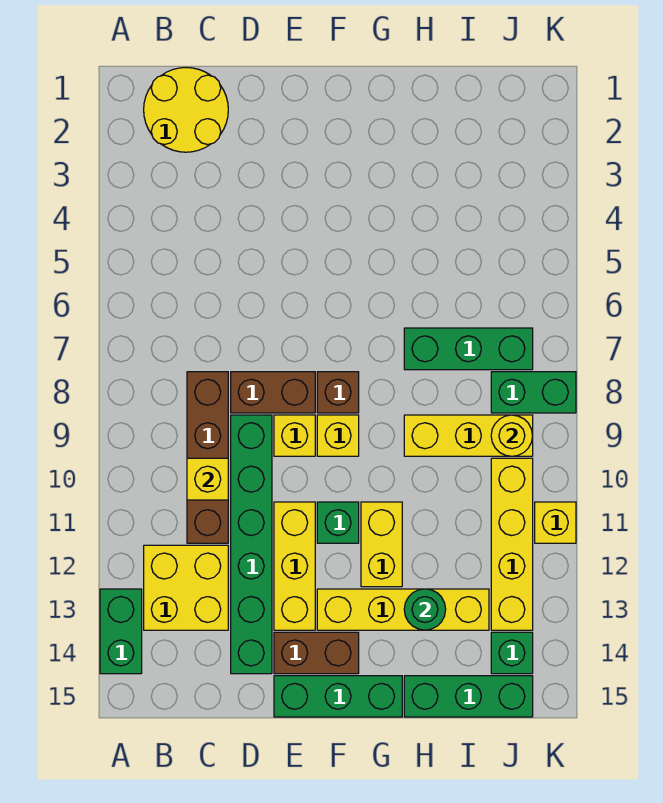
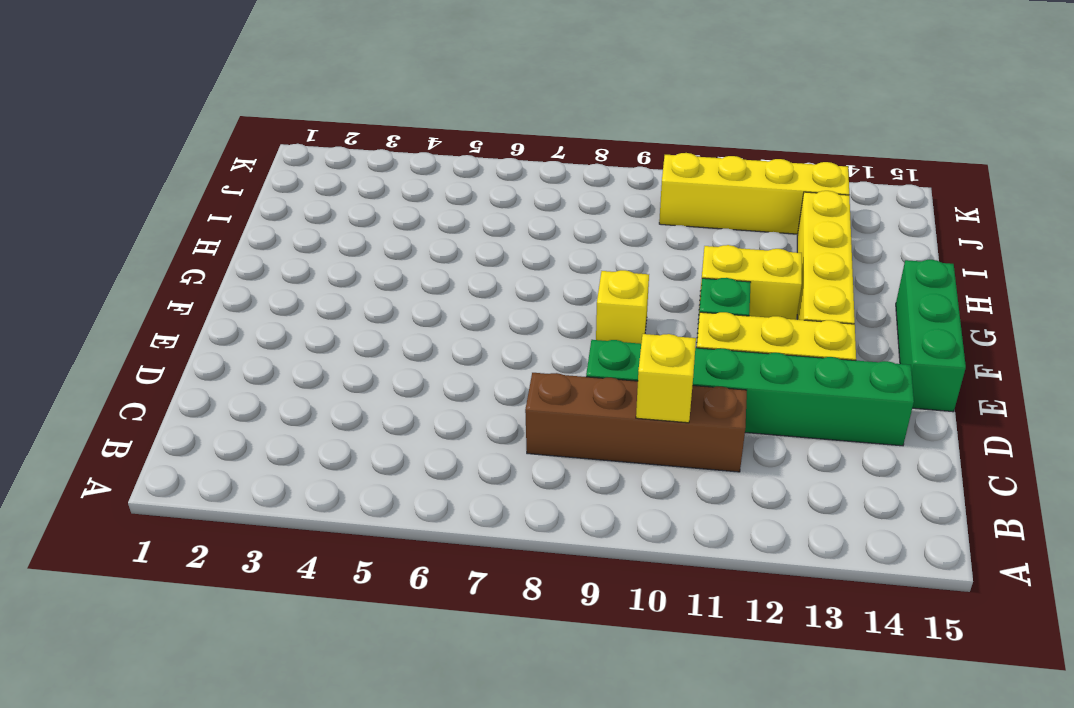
none -> green brick A13:A14 level 1
none -> yellow round brick B1:C2 level 1
none -> yellow brick B12:C13 level 1

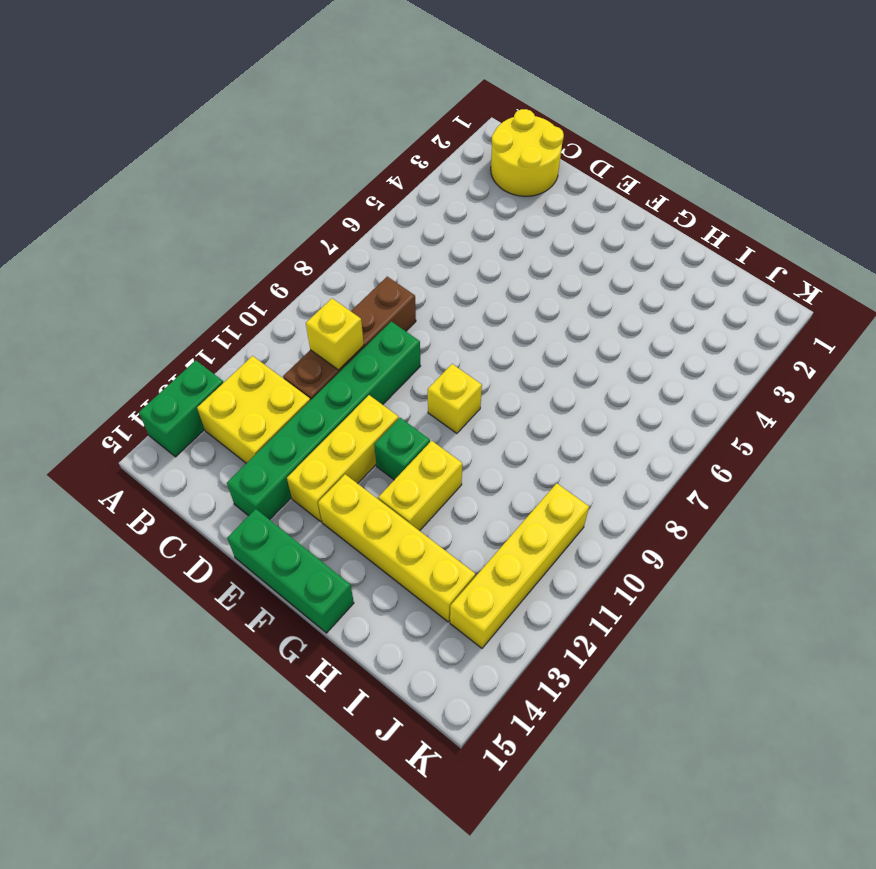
none -> brown brick D8:E8 level 1
none -> yellow brick E9 level 1
none -> brown brick E14:F14 level 1

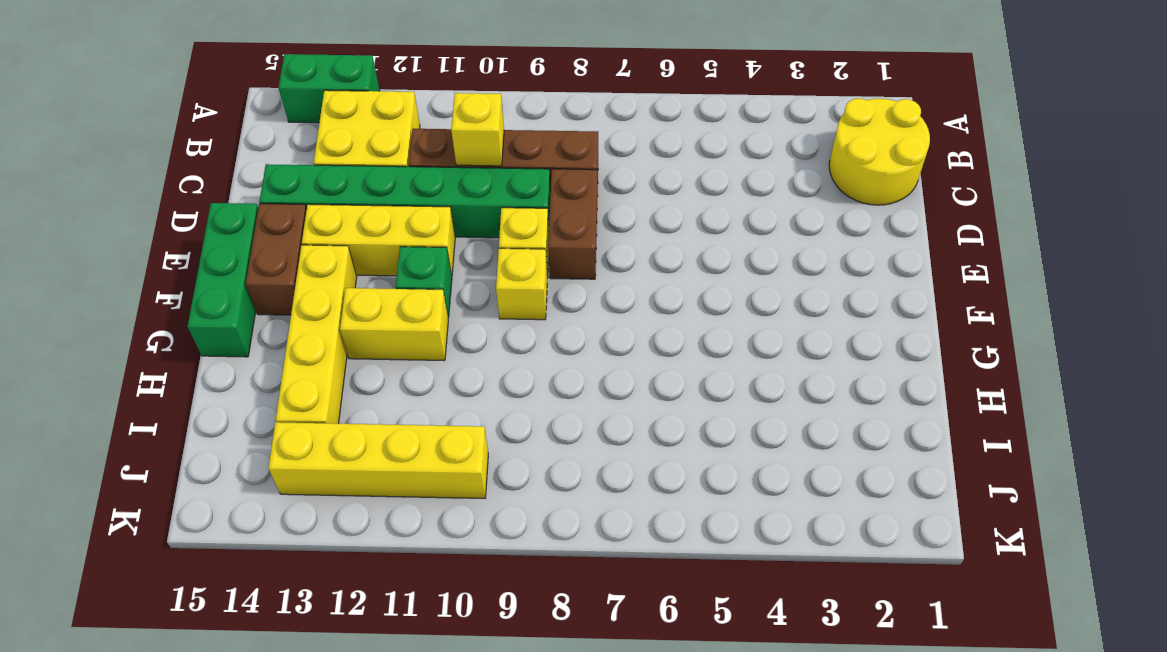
none -> brown brick F8 level 1
none -> green brick H7:J7 level 1
none -> yellow brick H9:J9 level 1

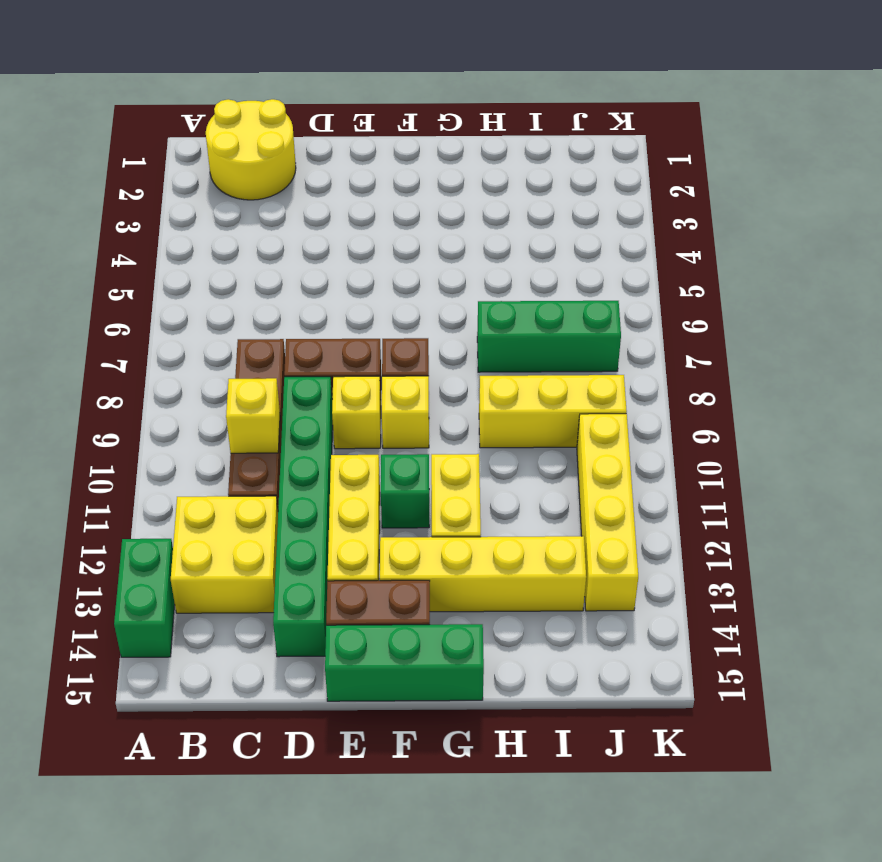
none -> green brick H15:J15 level 1
none -> green brick J8:K8 level 1
none -> green brick J14 level 1

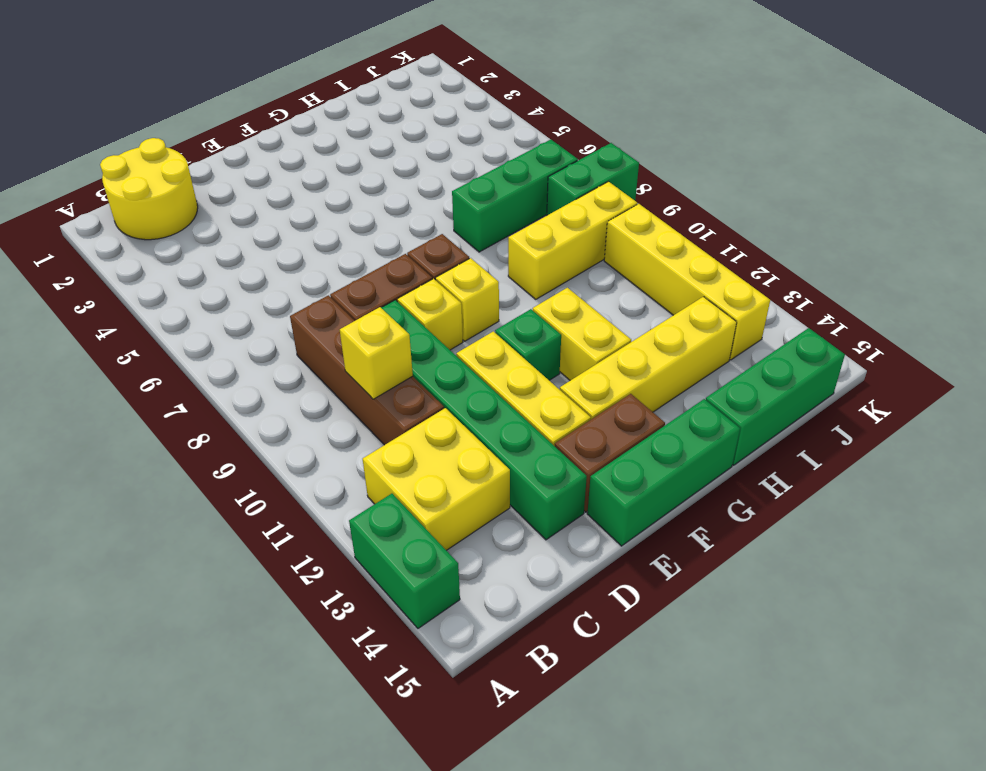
none -> green brick J14 level 1
none -> yellow brick K11 level 1
none -> green round brick H13 level 2

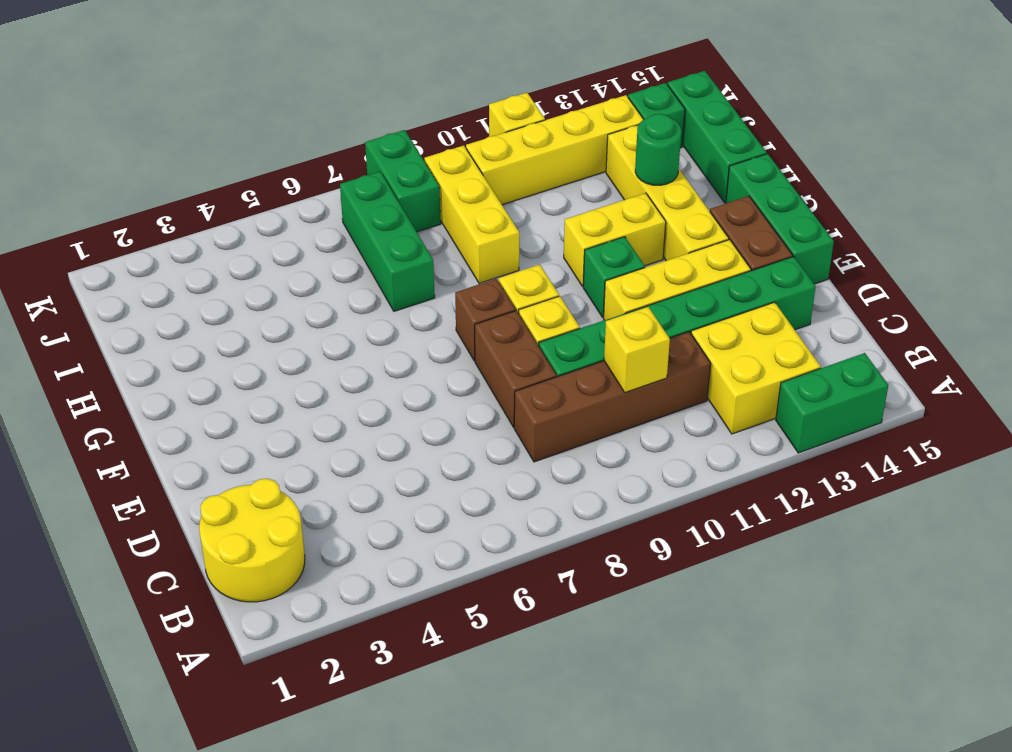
none -> yellow round brick J9 level 2

